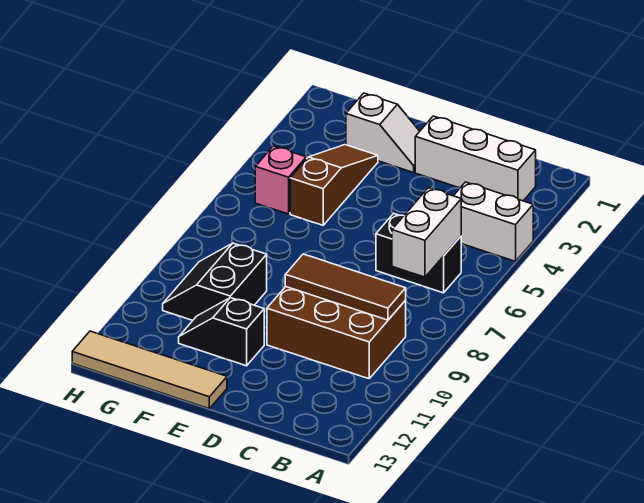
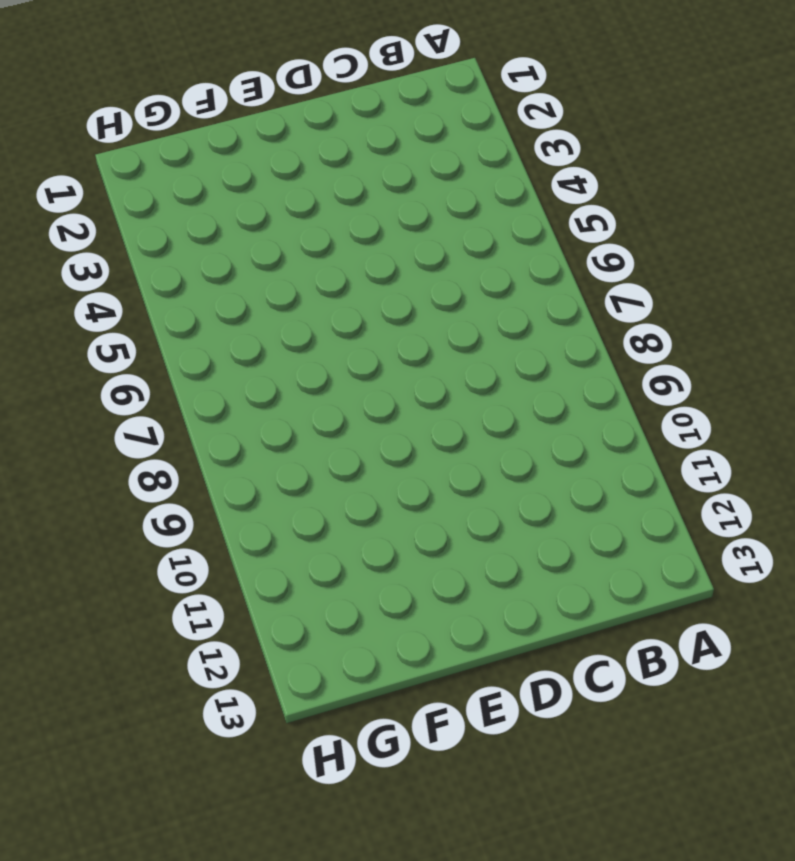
none -> white brick A4:B4 level 1
none -> white brick B2:D2 level 1
none -> black brick B6:C6 level 1

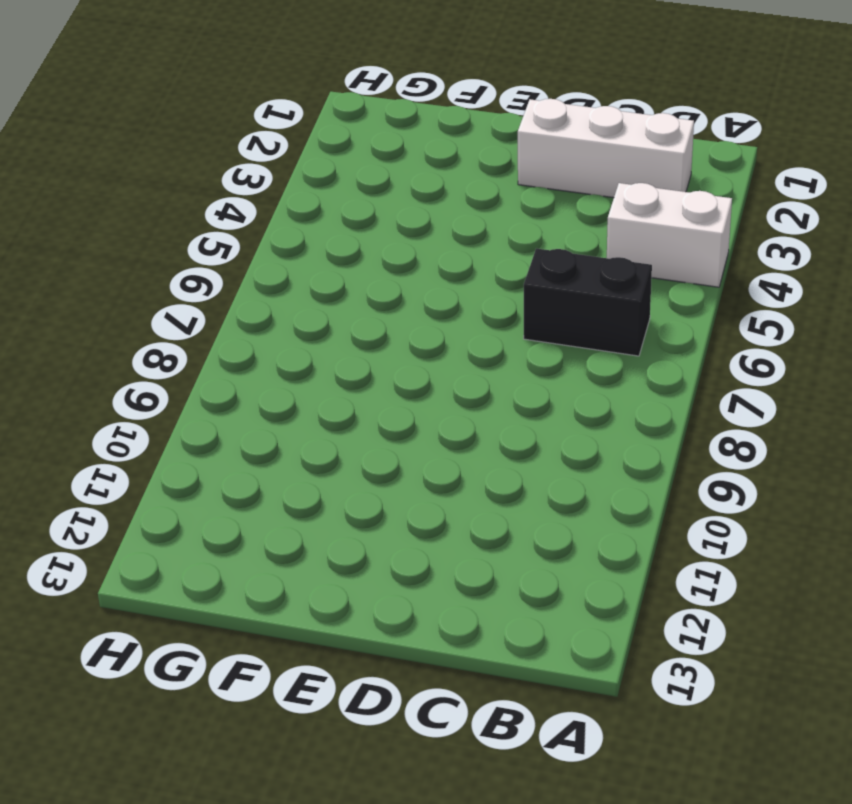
none -> brown brick B9:D10 level 1
none -> white slope E2:F2 level 1 top F
none -> black slope E11:F11 level 1 top E

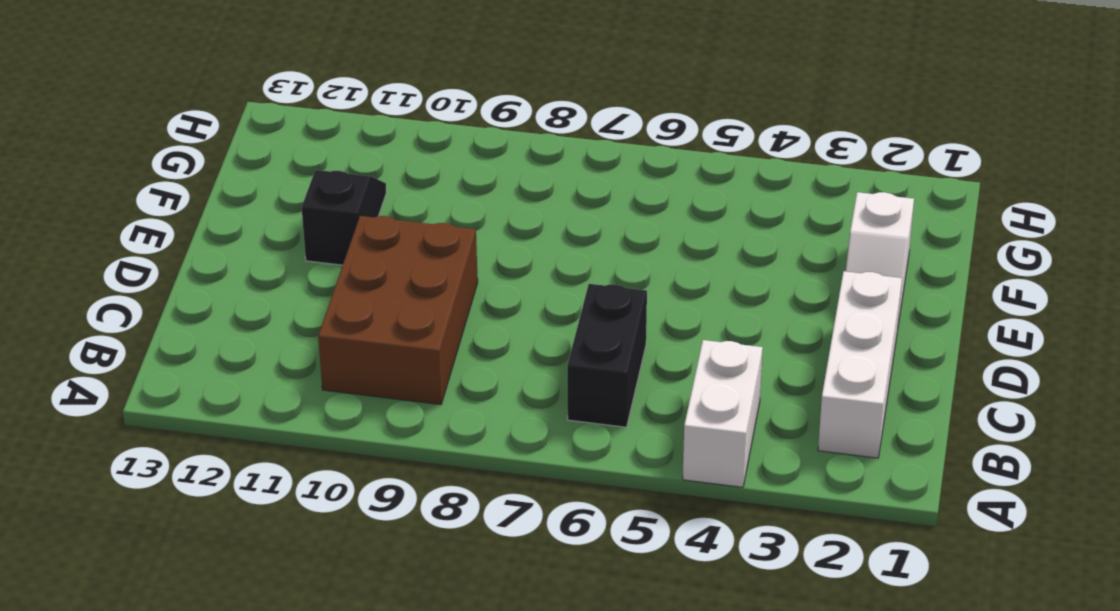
none -> tan tile E13:H13 level 1
none -> brown slope F3:F5 level 1 top 5
none -> black slope F9:G10 level 1 top F

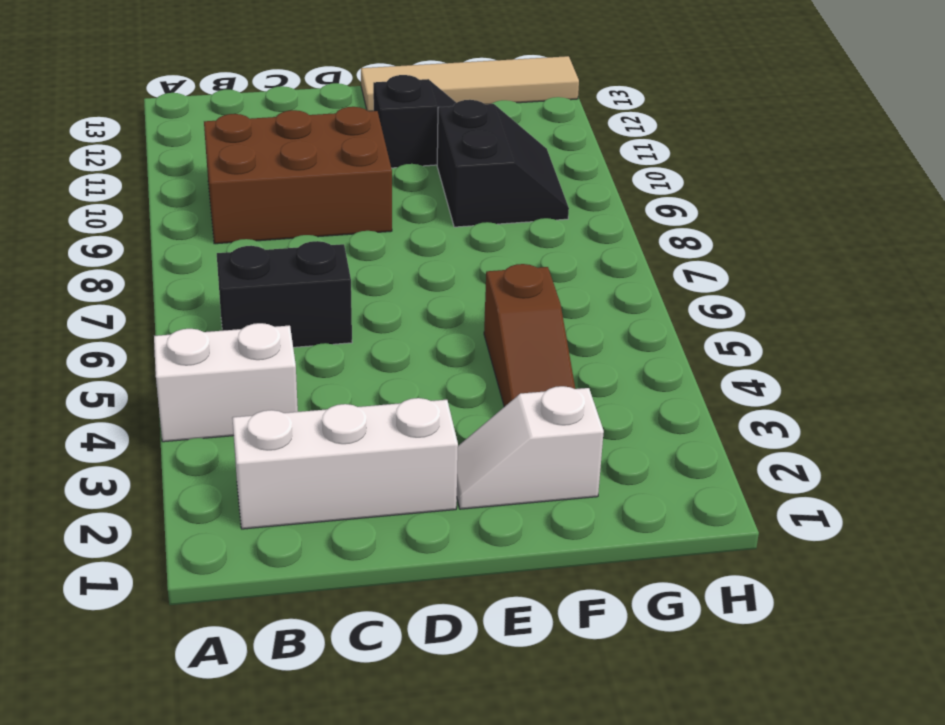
none -> pink brick G5 level 1
none -> white brick B6:B7 level 2
none -> brown tile B9:D9 level 2

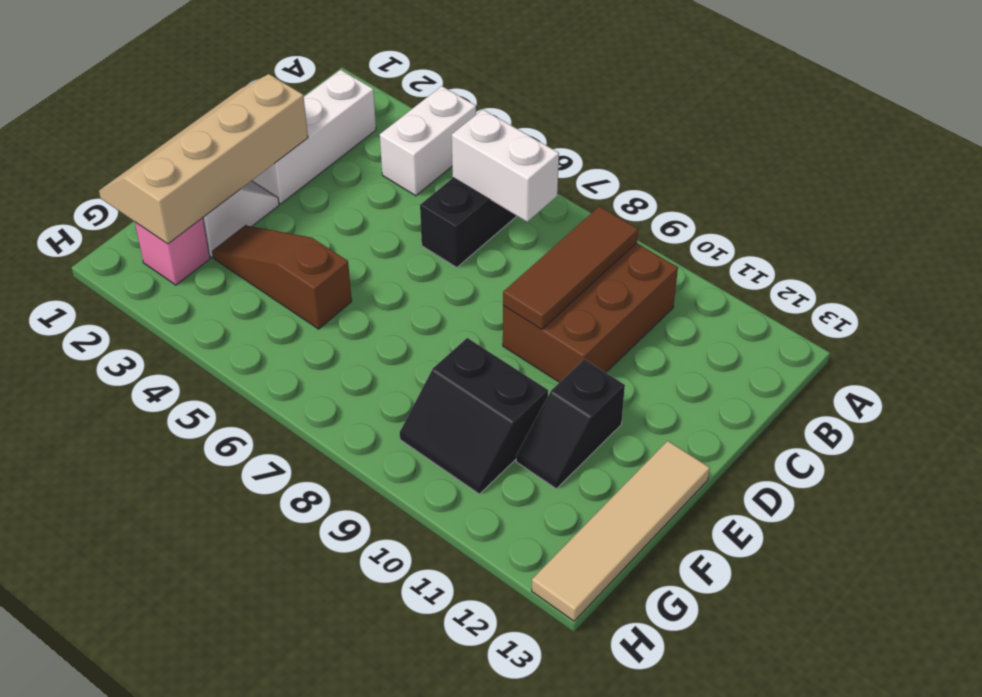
tan slope D1:G2 level 2 top 2 -> none
pink brick G2 level 1 -> pink brick G5 level 1

